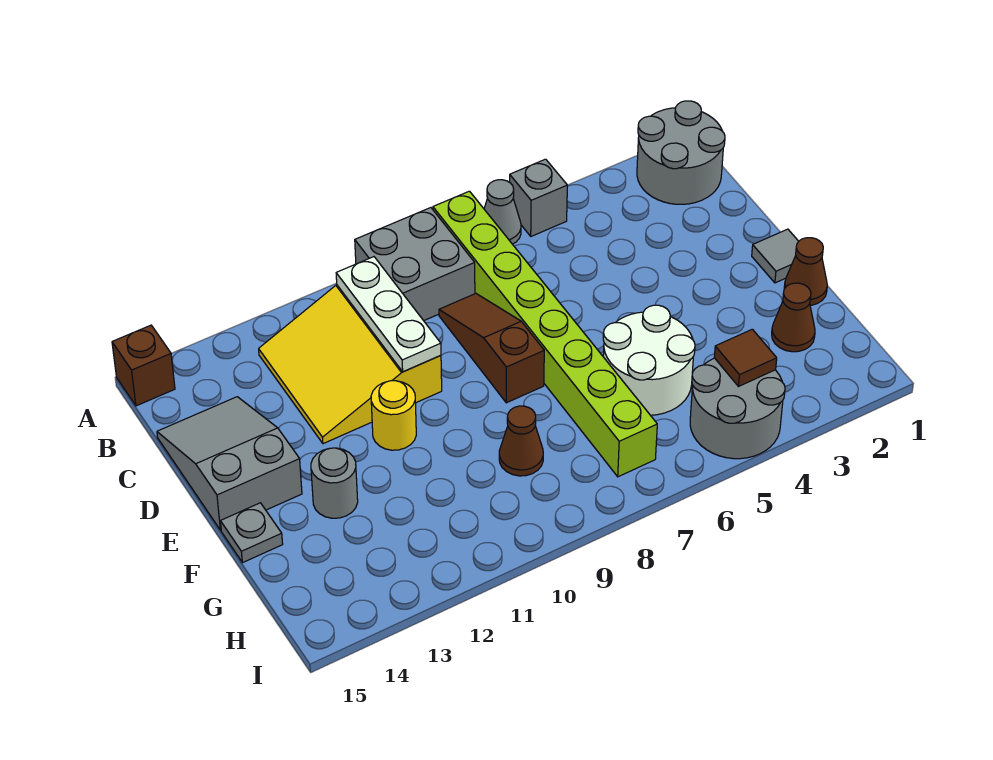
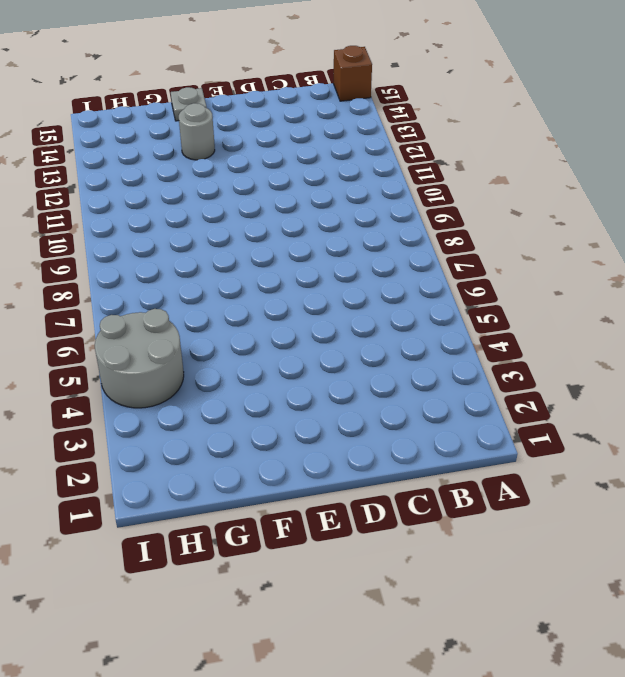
none -> grey round brick A1:B2 level 1
none -> grey brick A5 level 1
none -> grey cone A6 level 1

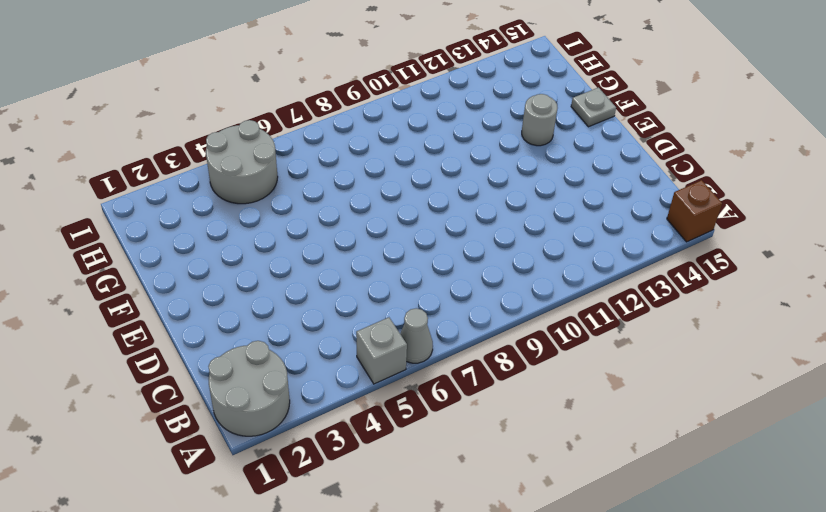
none -> lime brick A7:H7 level 1
none -> grey brick A8:B9 level 1
none -> yellow slope B10:D12 level 1 top 10

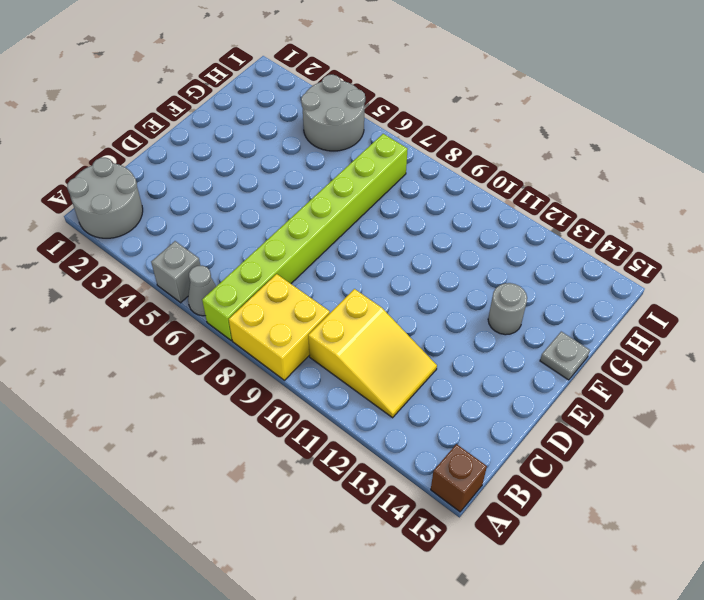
yellow brick A8:B9 level 1 -> grey brick A8:B9 level 1
yellow slope B10:C12 level 1 top 10 -> yellow slope B10:D12 level 1 top 10
none -> brown slope C8:E8 level 1 top E
none -> grey slope C14:E15 level 1 top E
none -> grey tile E1 level 1

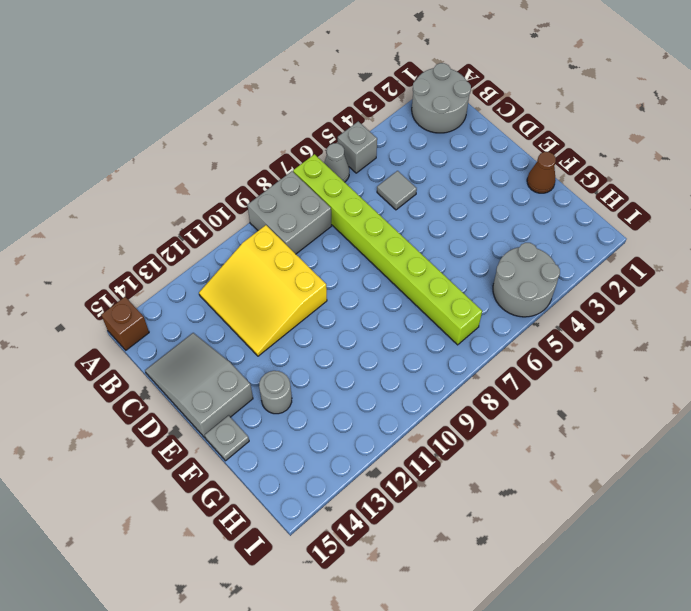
grey tile C5 level 1 -> grey tile E1 level 1
none -> brown slope C8:E8 level 1 top E
none -> yellow round brick E11 level 1
none -> white round brick F5:G6 level 1

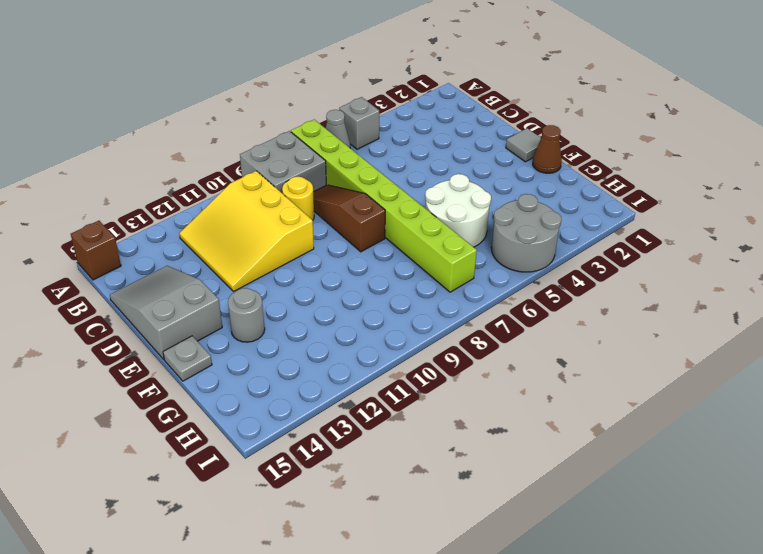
yellow round brick C9 level 1 -> yellow round brick E11 level 1
none -> grey round brick A1:B2 level 1
none -> brown cone G2 level 1
none -> brown cone G9 level 1

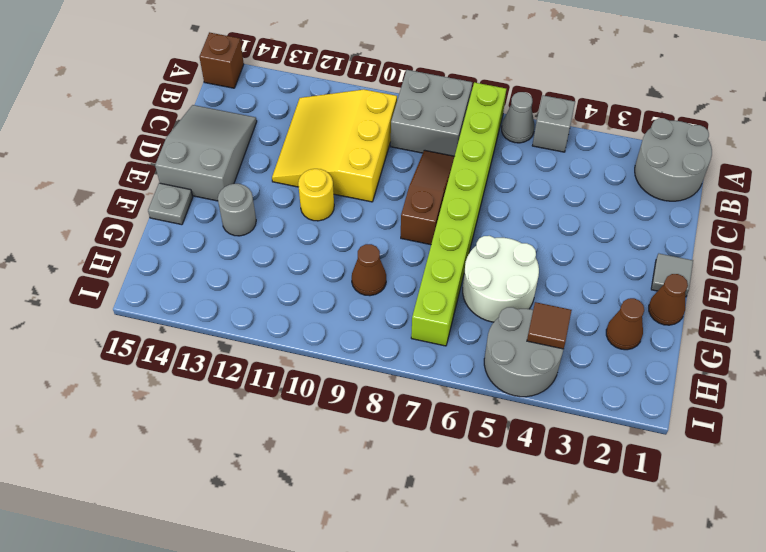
none -> white plate B10:D10 level 2

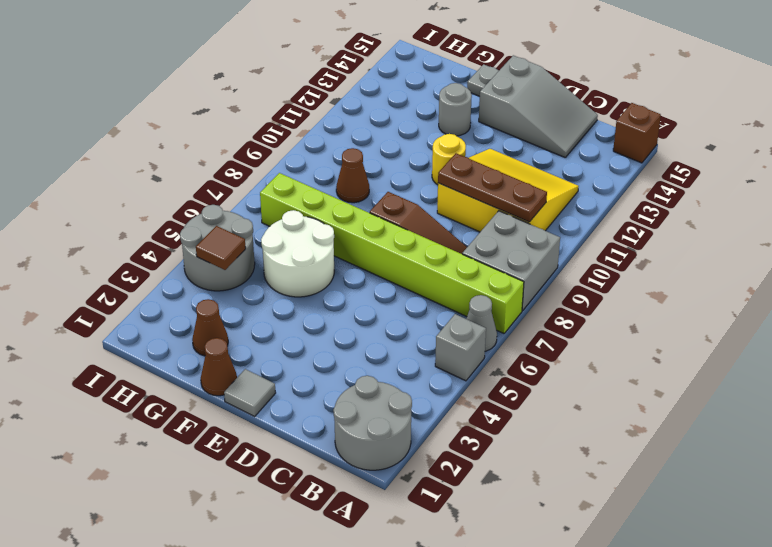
brown plate B10:D10 level 2 -> white plate B10:D10 level 2

